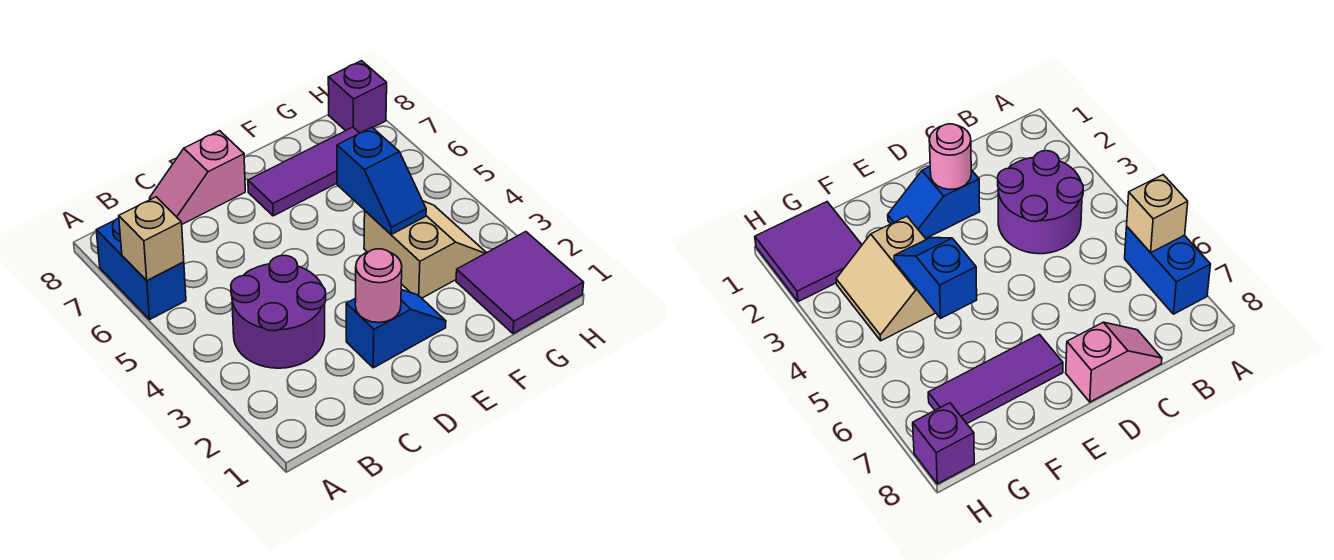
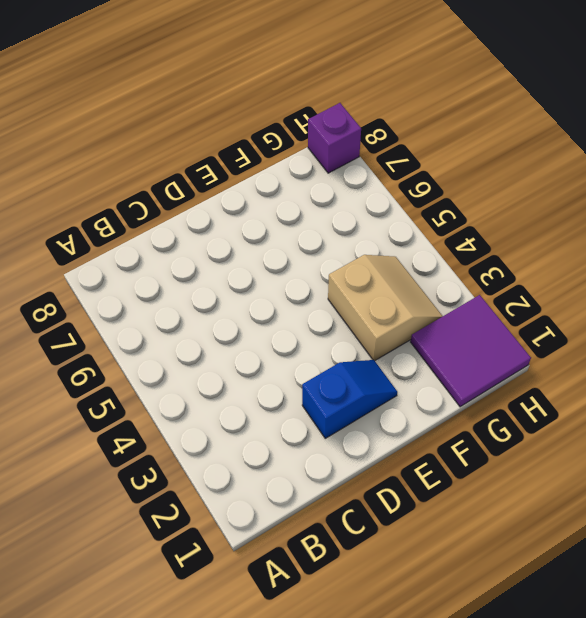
none -> blue brick A6:A7 level 1
none -> purple round brick B3:C4 level 1

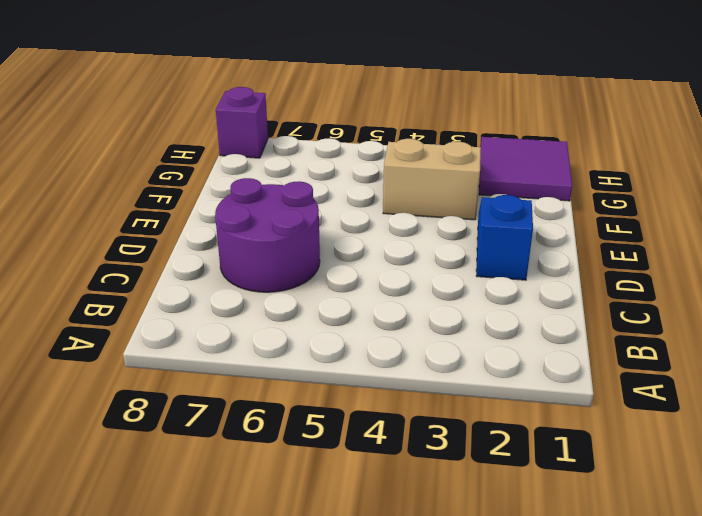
purple round brick C6:D7 level 1 -> purple round brick B3:C4 level 1
none -> blue brick A6:A7 level 1
none -> pink slope C8:D8 level 1 top D

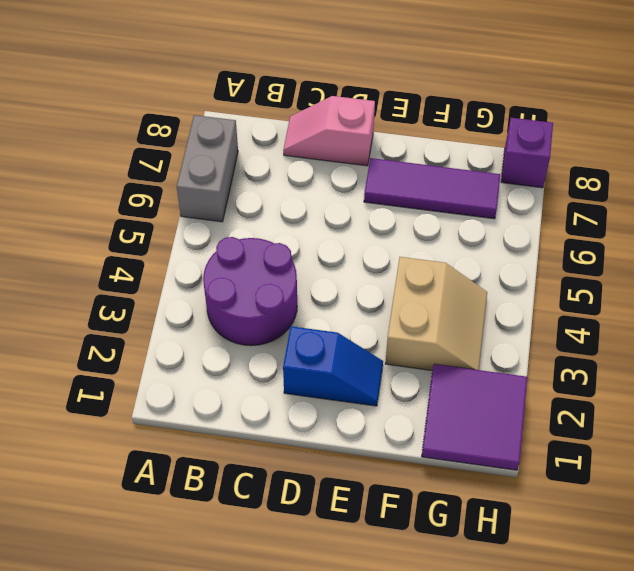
grey brick A6:A7 level 1 -> blue brick A6:A7 level 1
none -> tan brick A6 level 2
none -> pink round brick D2 level 2

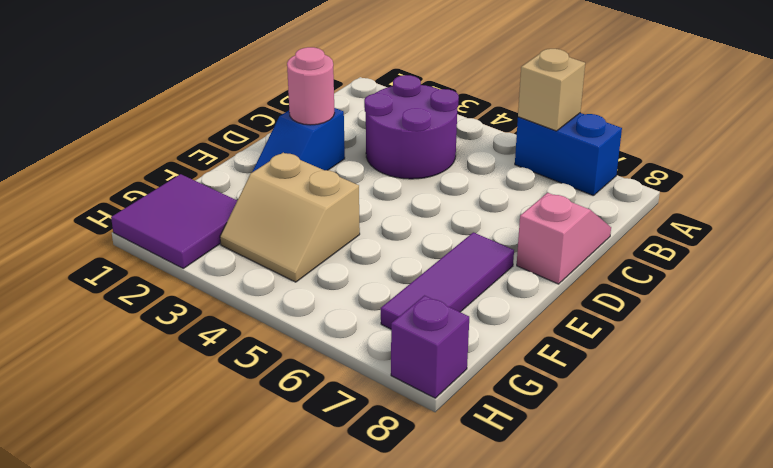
none -> blue slope F4:F5 level 2 top 5

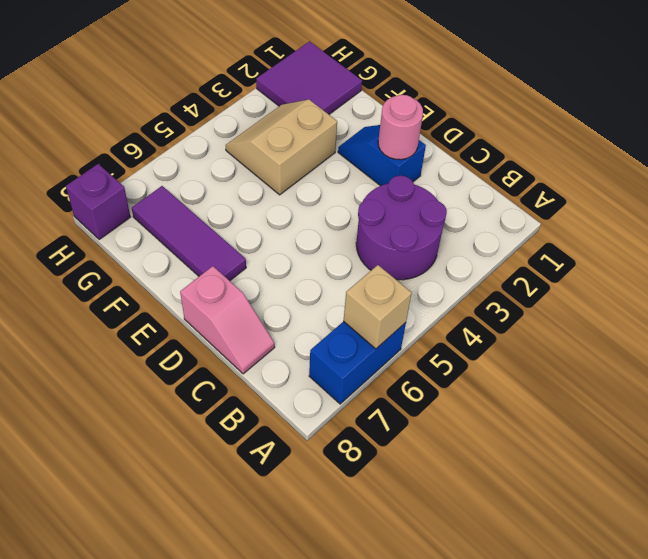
none -> blue slope F4:F5 level 2 top 5

